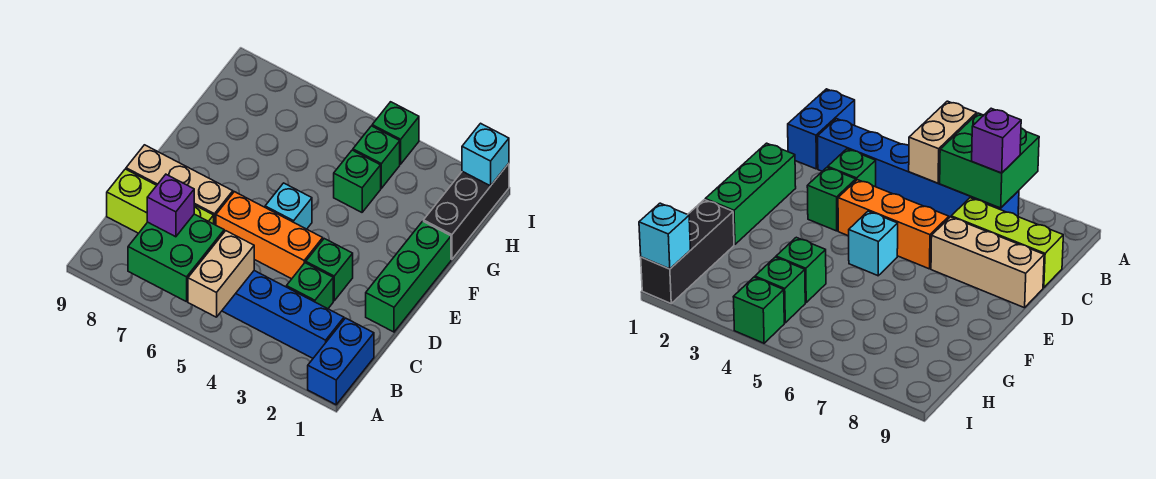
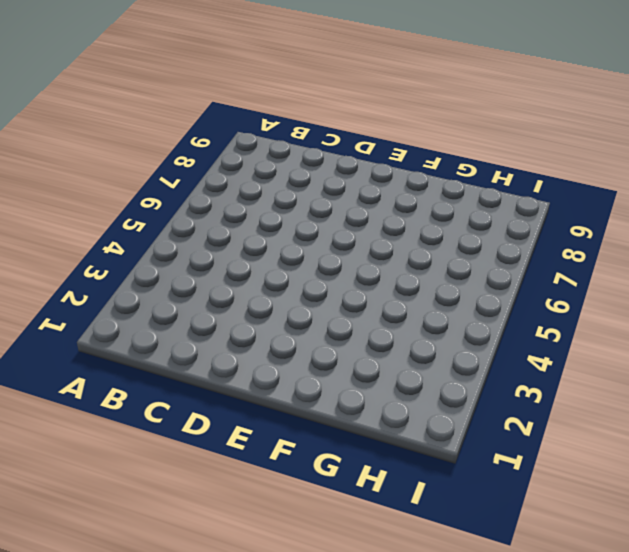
none -> blue brick A1:B1 level 1
none -> blue brick B2:B7 level 1
none -> green brick C3 level 1

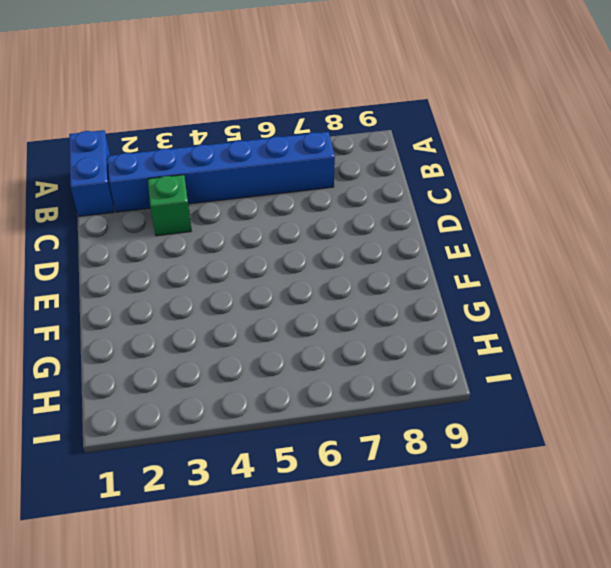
none -> lime brick C7:C9 level 1
none -> green brick D1:F1 level 1
none -> green brick D3 level 1

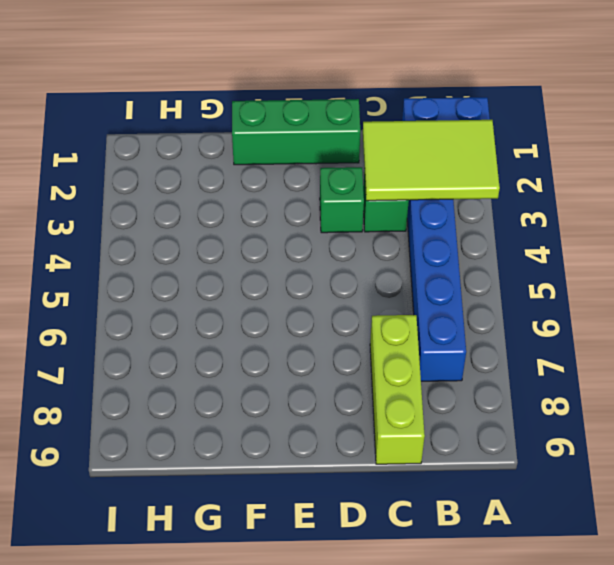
lime tile A2:C3 level 2 -> none
none -> orange brick D4:D6 level 1
none -> tan brick D7:D9 level 1
none -> cyan brick E5 level 1

